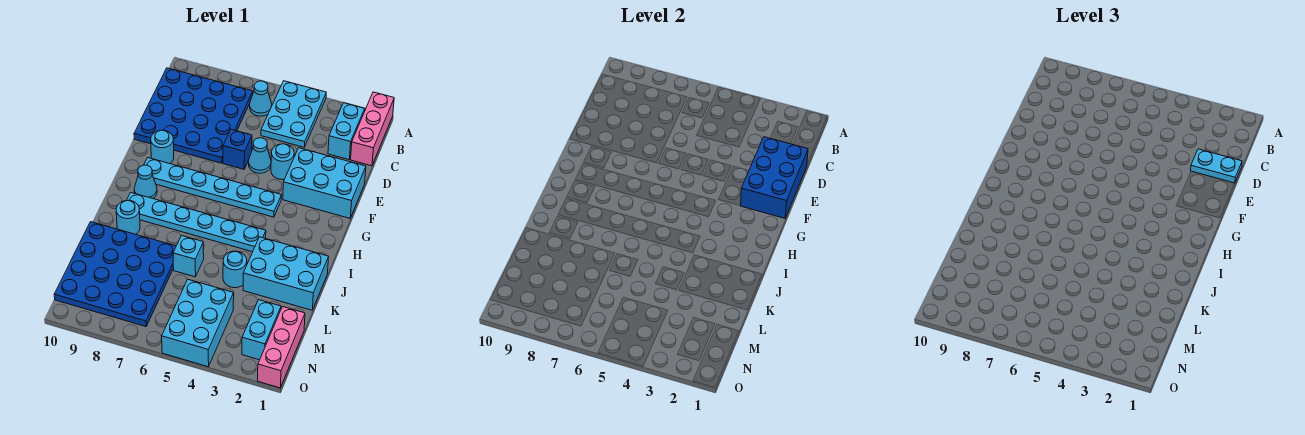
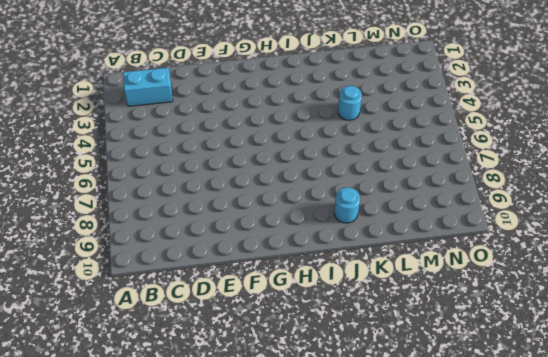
none -> pink brick A1:C1 level 1
none -> cyan plate A4:C5 level 1
none -> cyan cone B6 level 1

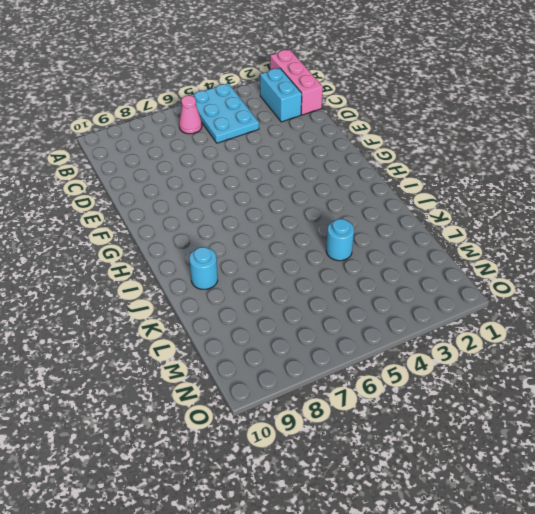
pink cone B6 level 1 -> cyan cone B6 level 1
none -> blue plate B7:E10 level 1
none -> cyan brick E1:F3 level 1
none -> cyan round brick E4 level 1

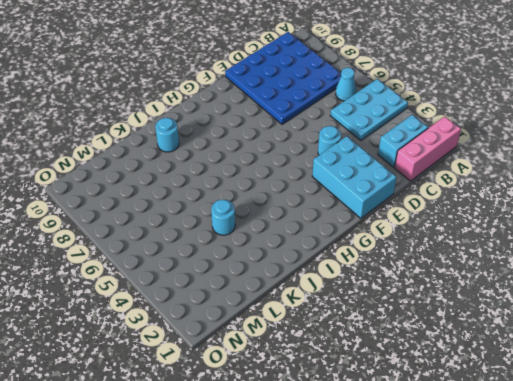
none -> cyan cone E5 level 1
none -> blue brick E6 level 1
none -> cyan round brick F9 level 1

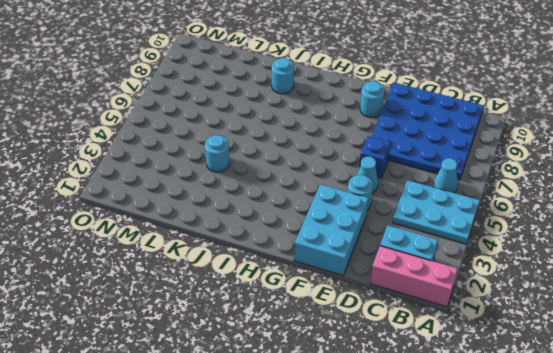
none -> cyan plate G4:G9 level 1
none -> cyan cone H9 level 1
none -> cyan plate I4:I9 level 1

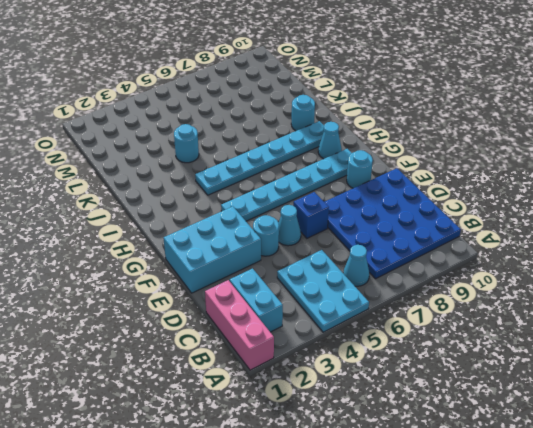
none -> cyan brick J1:K3 level 1
none -> cyan brick K6 level 1
none -> blue plate K7:N10 level 1

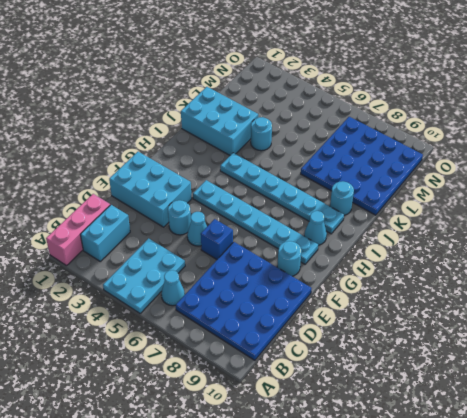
none -> cyan brick K6 level 1
none -> pink brick M1:O1 level 1
none -> cyan brick M2:N2 level 1

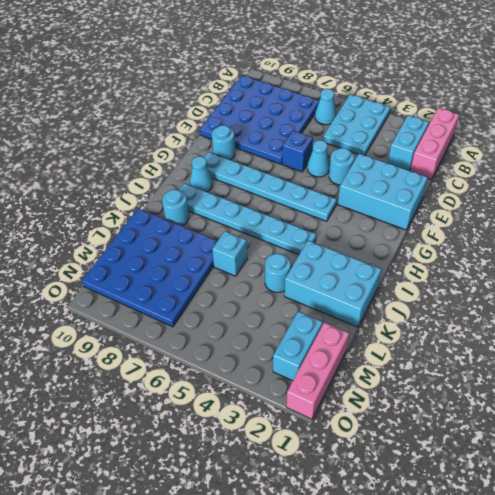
none -> cyan brick M4:O5 level 1
none -> blue brick D1:F2 level 2
none -> cyan plate D1:D2 level 3

